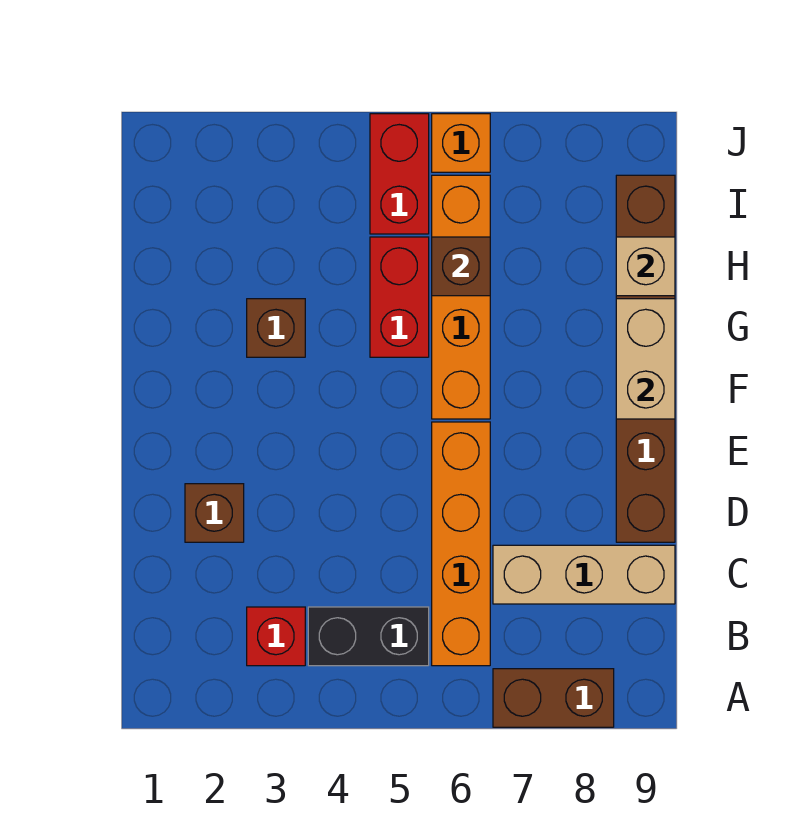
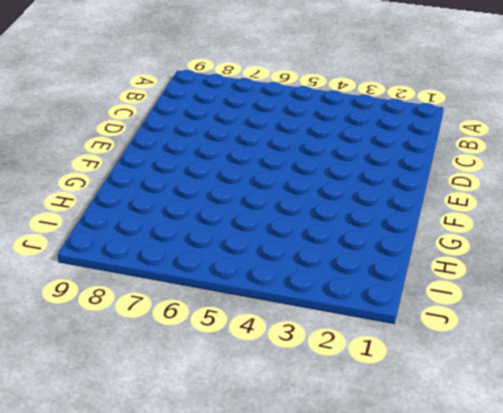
none -> brown brick A7:A8 level 1
none -> red brick B3 level 1
none -> black brick B4:B5 level 1

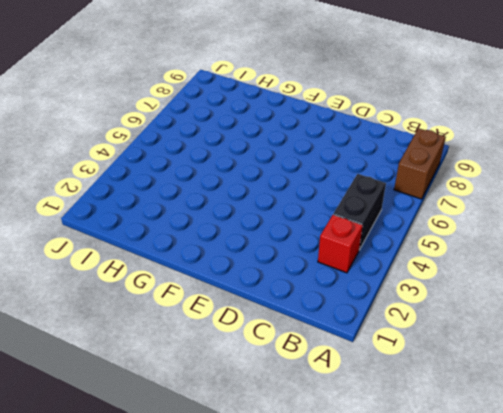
none -> orange brick B6:E6 level 1
none -> tan brick C7:C9 level 1
none -> brown brick D2 level 1

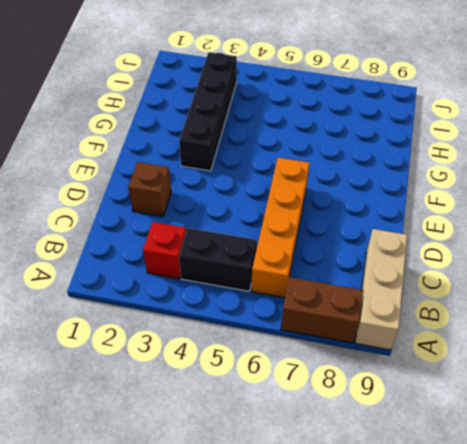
tan brick A9:C9 level 1 -> tan brick C7:C9 level 1
black brick F3:I3 level 1 -> brown brick G3 level 1
none -> brown brick D9:I9 level 1
none -> orange brick F6:I6 level 1
none -> red brick G5:H5 level 1

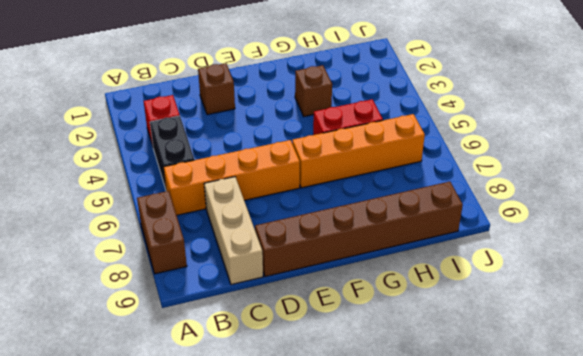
none -> red brick I5:J5 level 1
none -> orange brick J6 level 1
none -> tan brick F9:G9 level 2

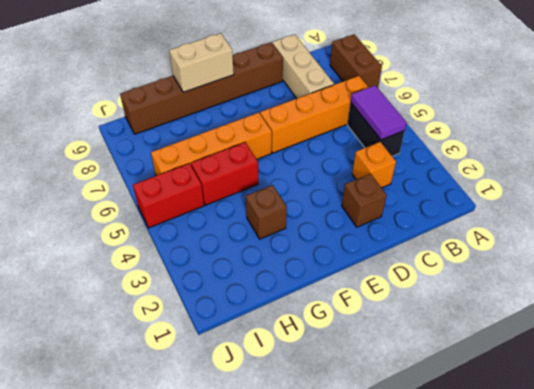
purple tile B4:B5 level 2 -> none
orange brick C3 level 1 -> orange brick J6 level 1
none -> red brick B3 level 1
none -> brown brick H6 level 2
none -> tan brick H9 level 2

